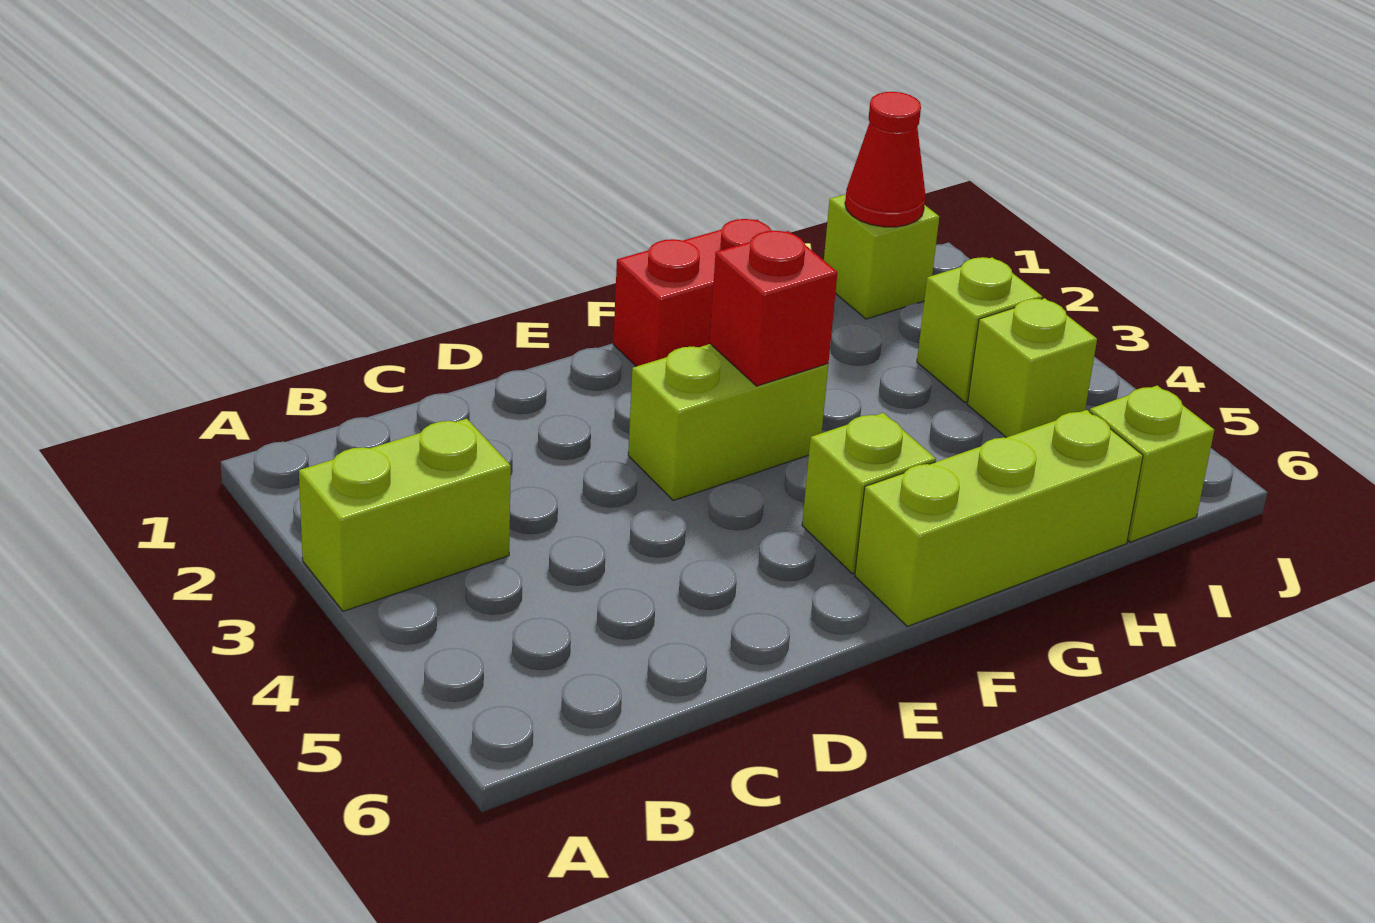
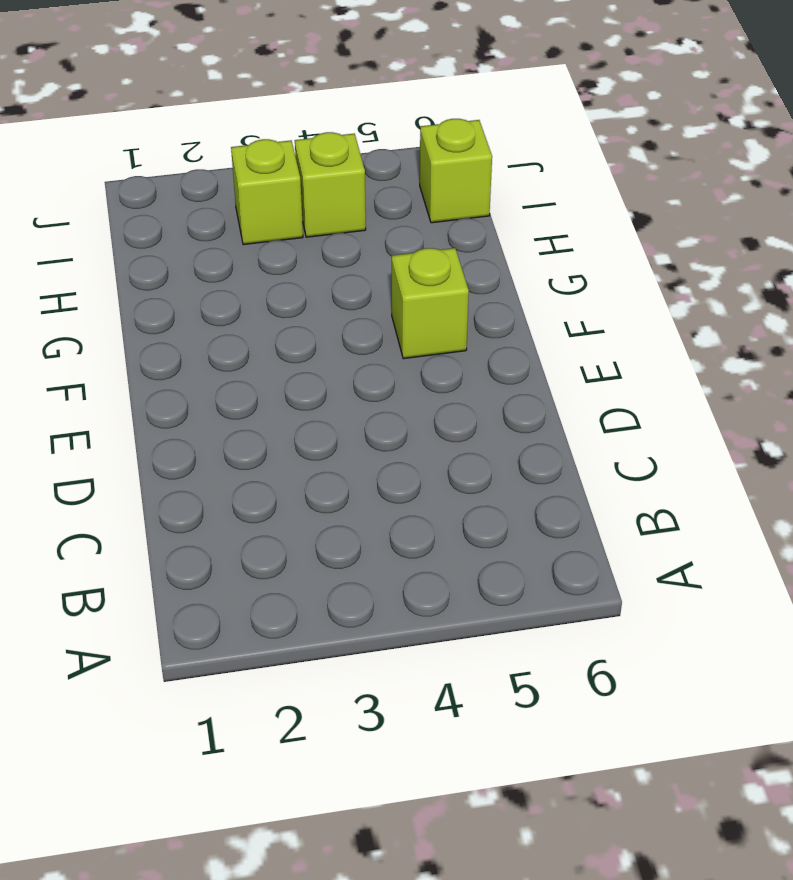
none -> lime brick A3:B3 level 1
none -> lime brick E3:F3 level 1

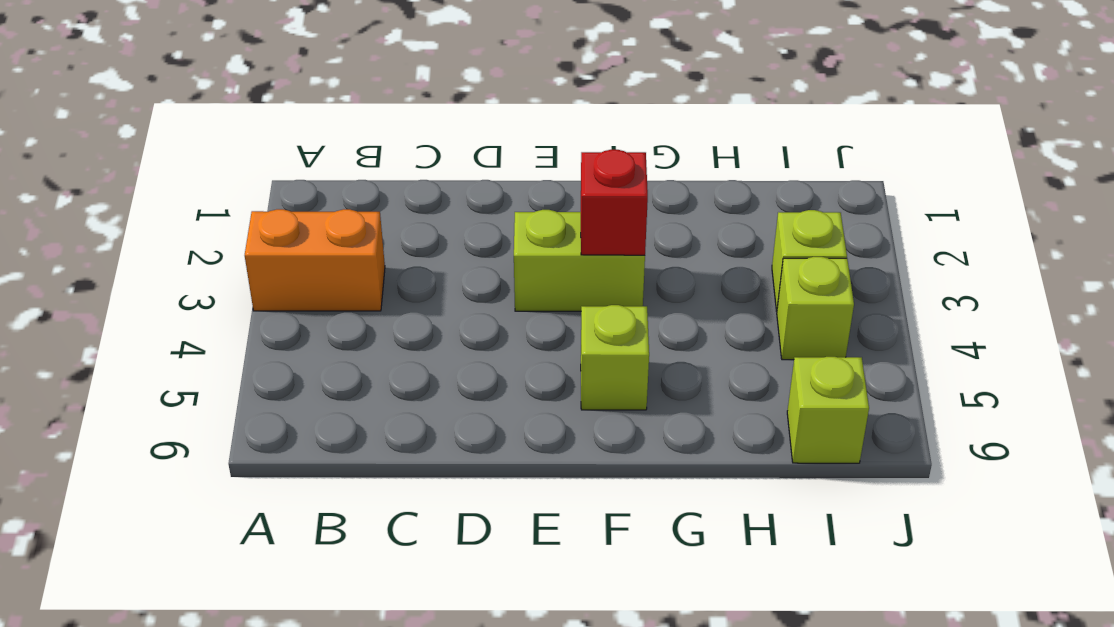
orange brick A3:B3 level 1 -> lime brick A3:B3 level 1
none -> red brick F1:G1 level 1
none -> lime brick F6:H6 level 1

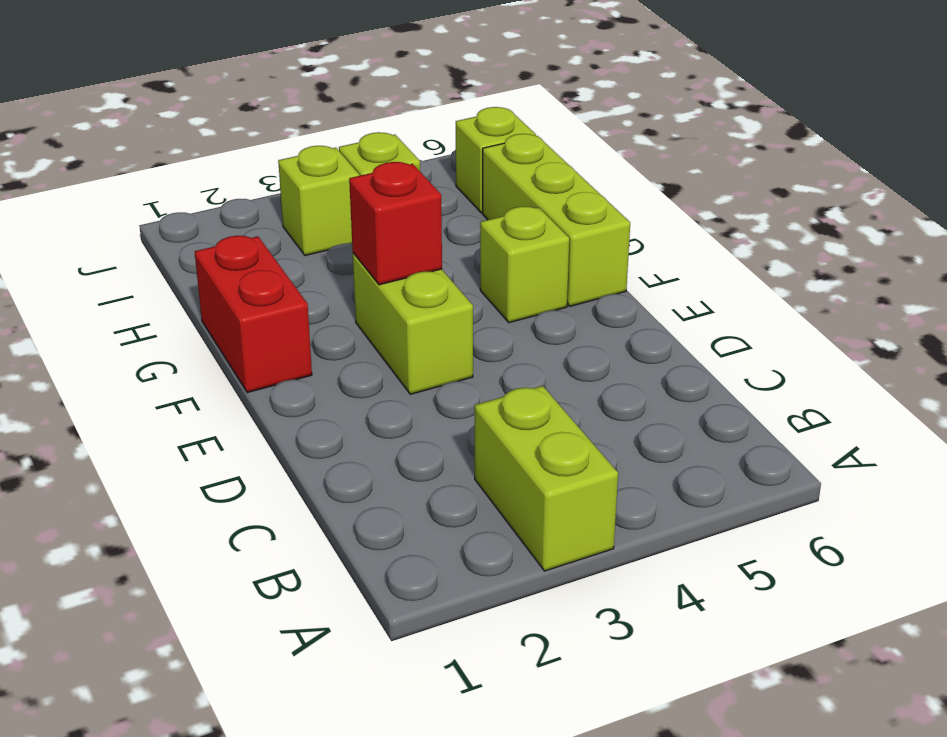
none -> lime brick I1 level 1
none -> red cone I1 level 2

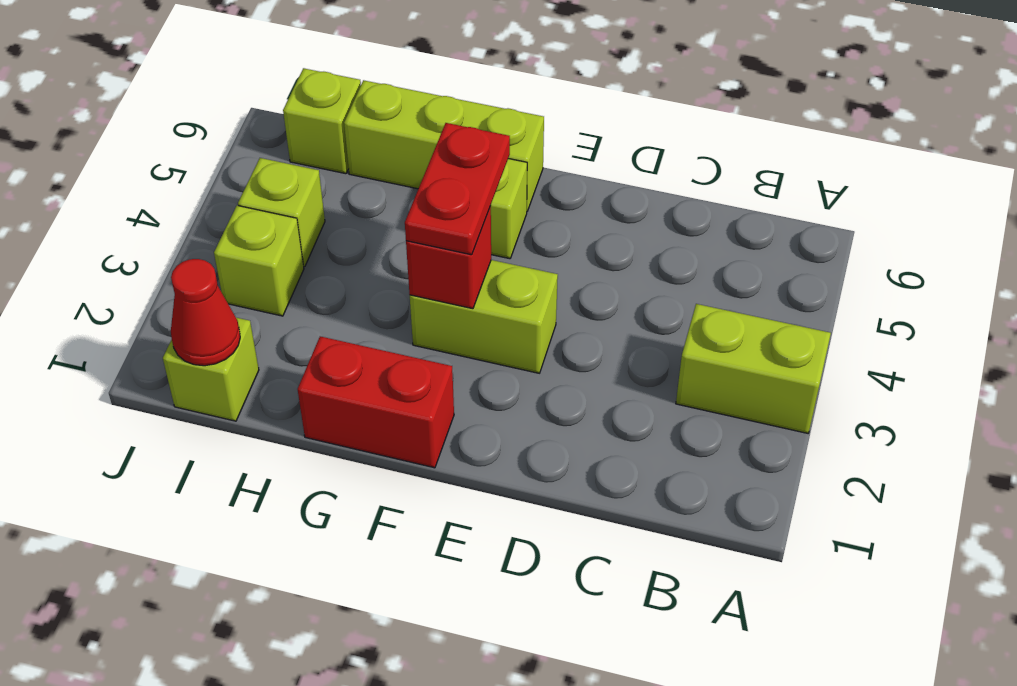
red plate F3:F4 level 3 -> none

